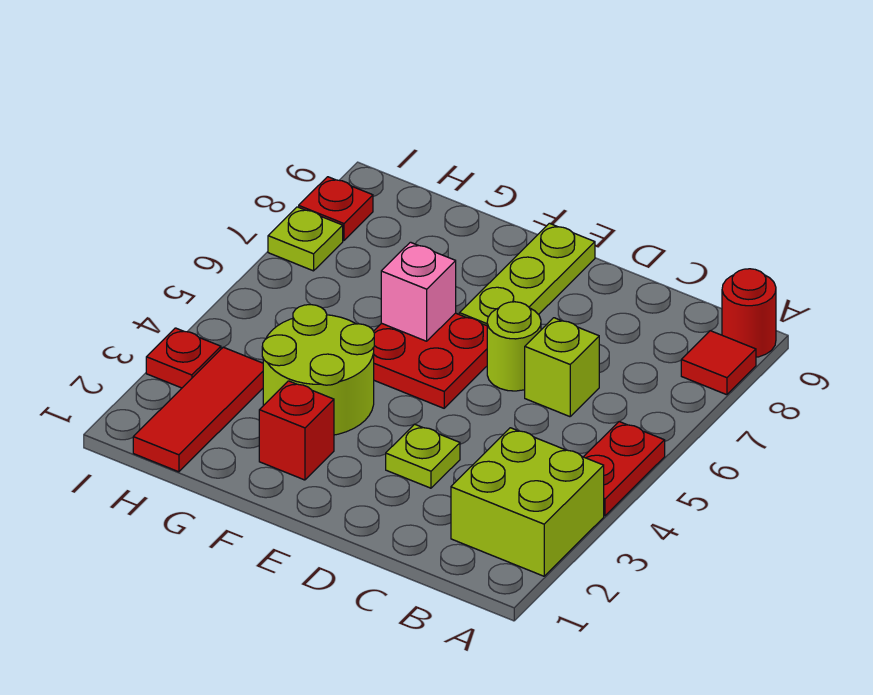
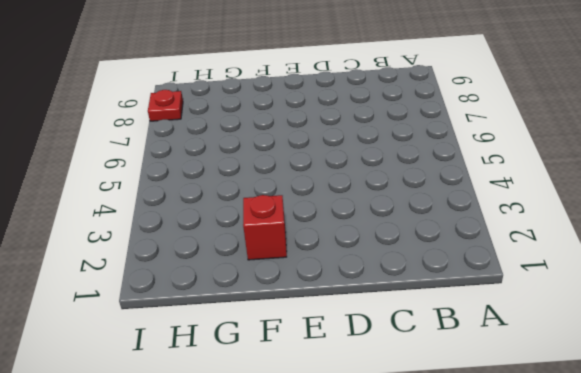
none -> lime brick A2:B3 level 1
none -> red plate A4:A5 level 1
none -> red tile A8 level 1

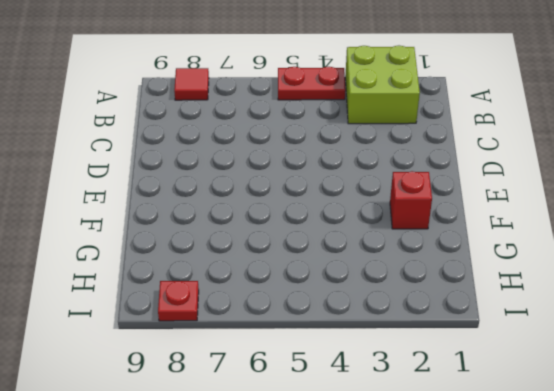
none -> red round brick A9 level 1
none -> lime brick C6 level 1
none -> lime plate D3 level 1

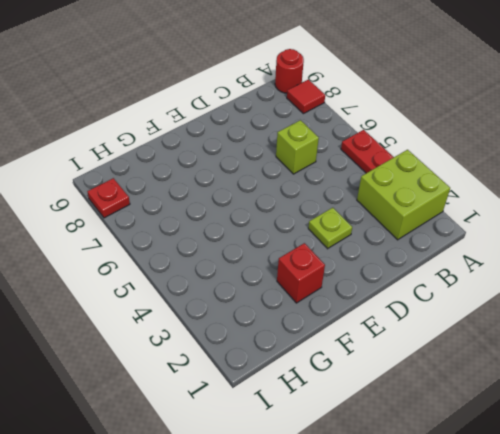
none -> lime round brick D6 level 1
none -> red plate E5:F6 level 1
none -> lime plate E7:E9 level 1

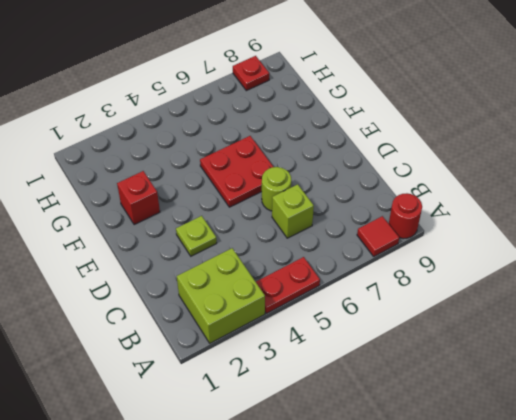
none -> lime plate E7:E9 level 1
none -> lime round brick F3:G4 level 1
none -> red tile H1:H3 level 1

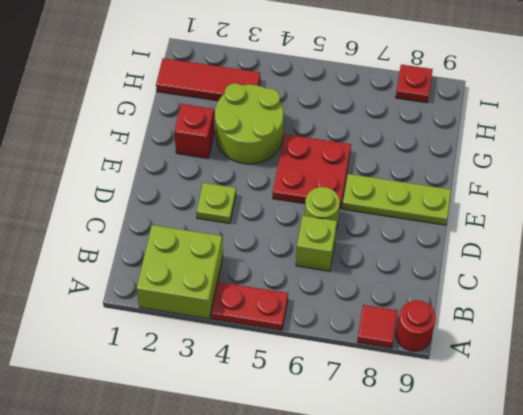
none -> red plate I3 level 1
none -> lime plate I7 level 1
none -> pink brick F6 level 2

